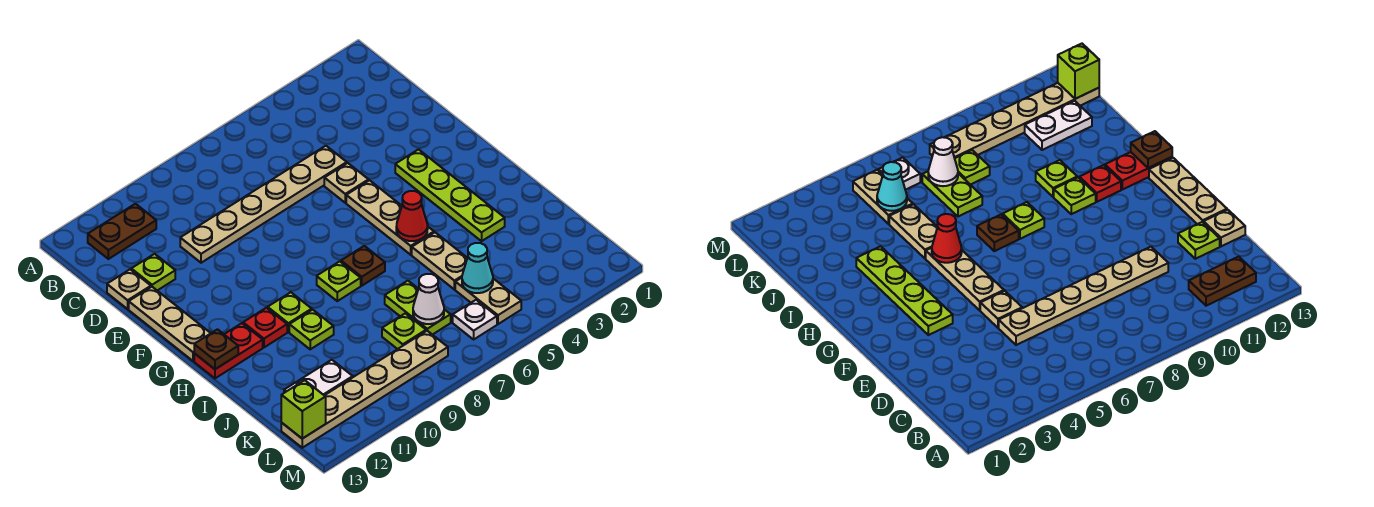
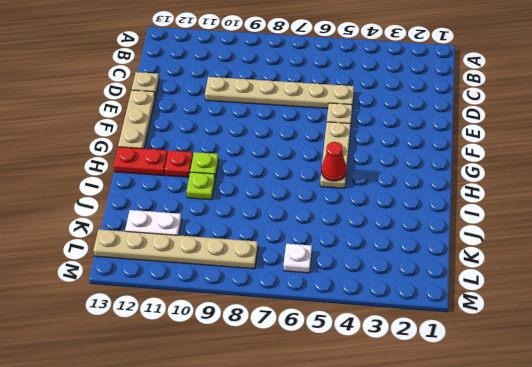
none -> brown plate B11:B12 level 1
none -> lime plate D12 level 1
none -> lime plate F3:I3 level 1

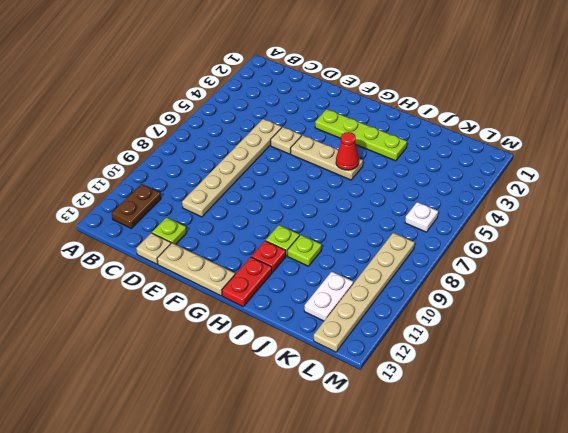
none -> brown plate H7 level 1
none -> lime plate H8 level 1
none -> tan plate I5:J5 level 1

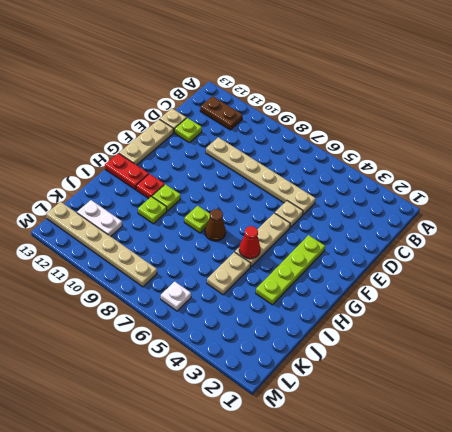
brown cone H7 level 1 -> brown plate H7 level 1
none -> lime plate J7:K7 level 1
none -> tan plate K5:L5 level 1
none -> lime plate K8 level 1

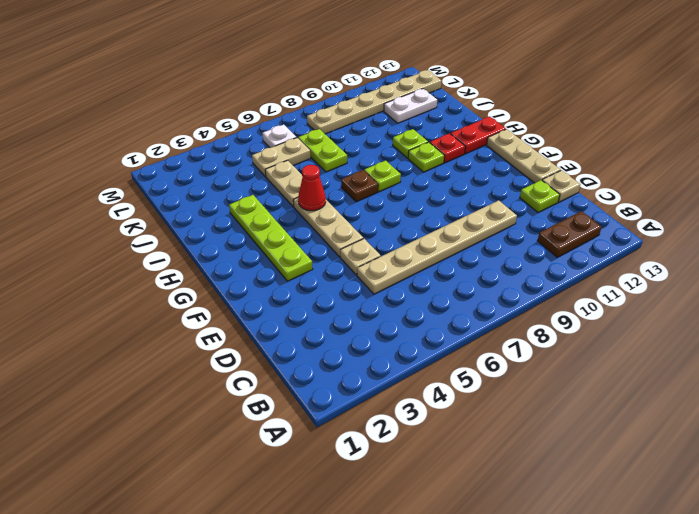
tan plate K5:K6 level 1 -> tan plate K5:L5 level 1
none -> lime plate K8 level 1
none -> brown plate H13 level 2
none -> cyan cone K5 level 2

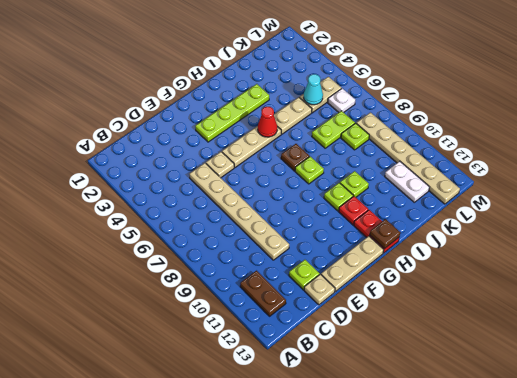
none -> white cone K7 level 2
none -> lime brick L13 level 2

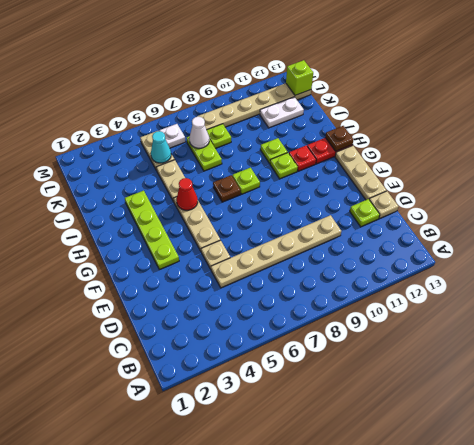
none -> brown plate B11:B12 level 1

